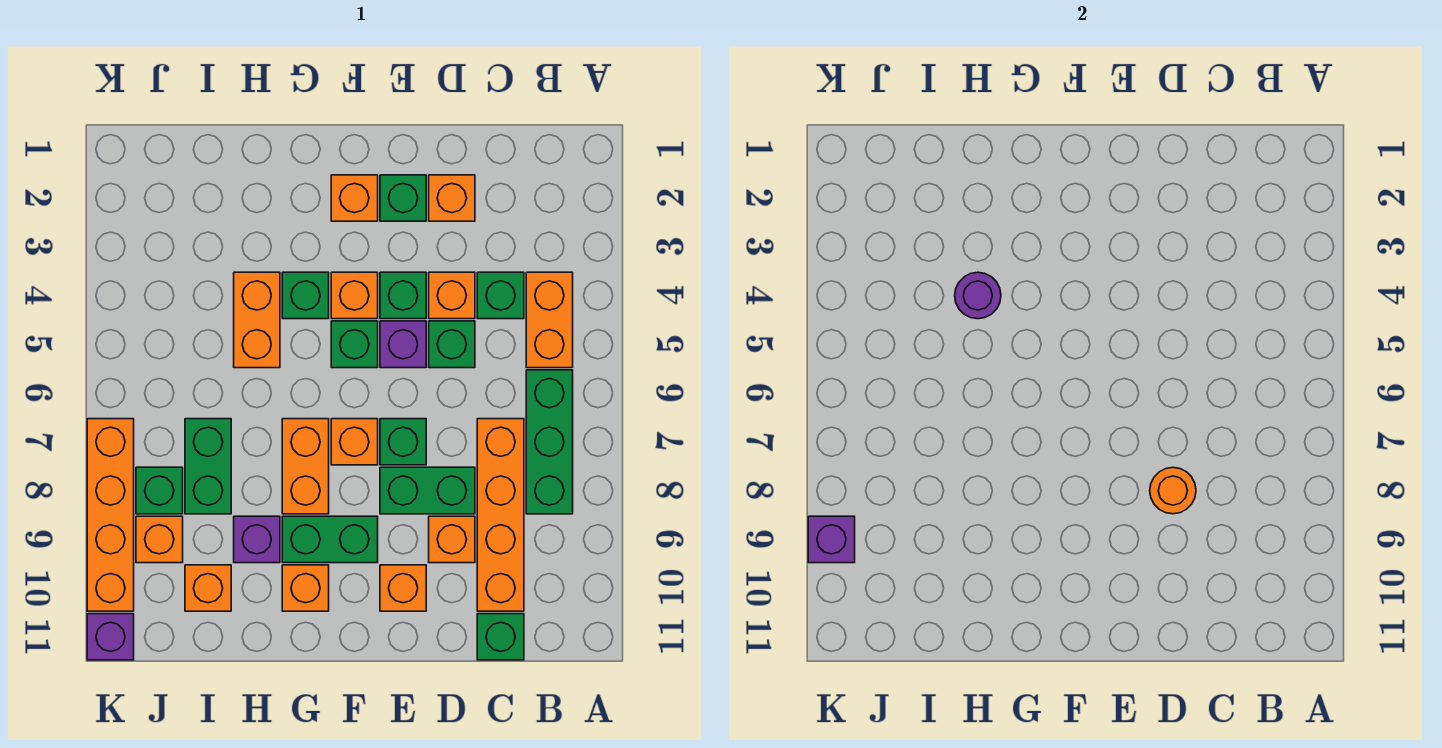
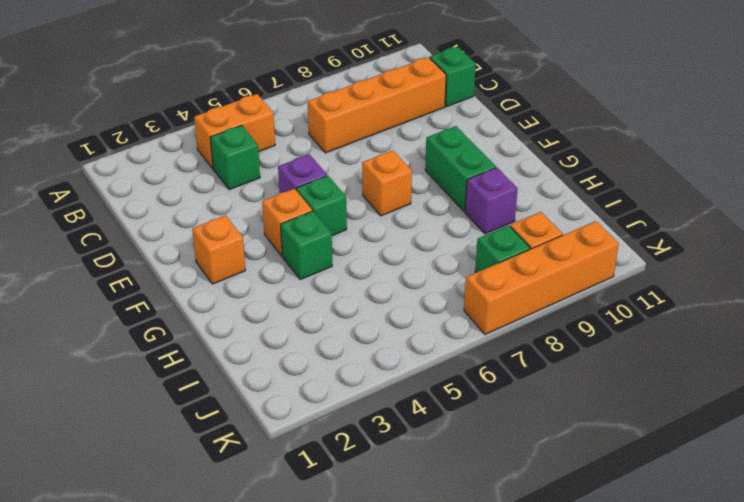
none -> green brick B6:B8 level 1
none -> orange brick D2 level 1
none -> orange brick D4 level 1
none -> green brick D5 level 1

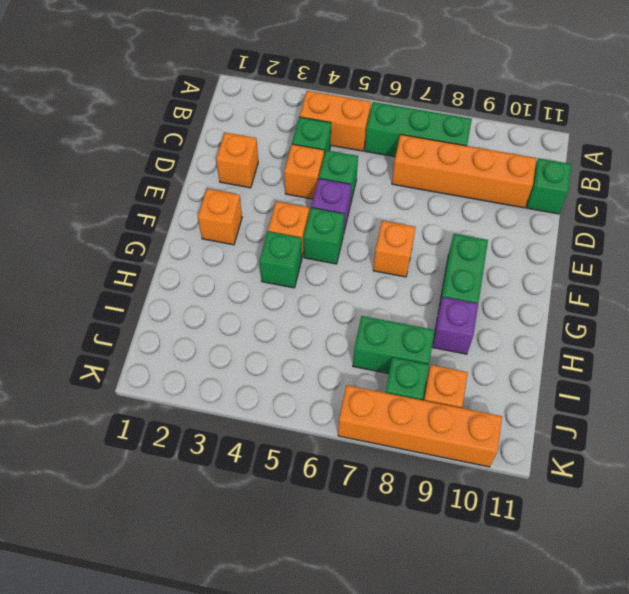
none -> green brick D8:E8 level 1
none -> orange brick D9 level 1
none -> green brick E2 level 1
none -> green brick E4 level 1

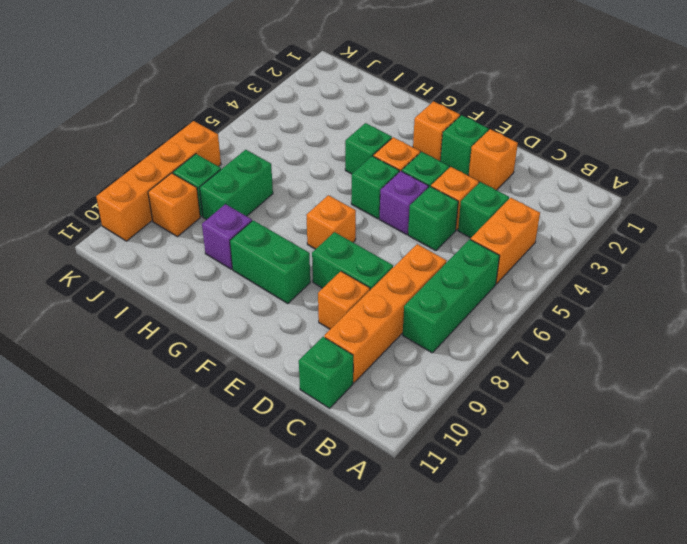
none -> green brick E7 level 1
none -> orange brick E10 level 1
none -> orange brick G7:G8 level 1
none -> orange brick G10 level 1

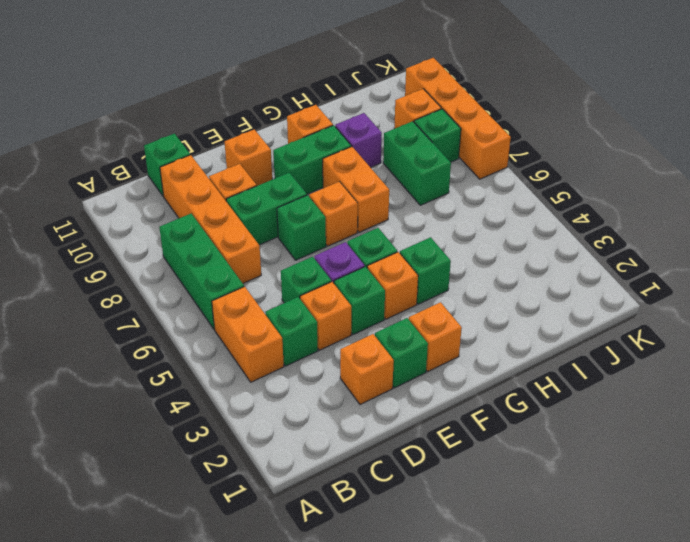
none -> orange brick H4:H5 level 1
none -> orange brick I10 level 1
none -> purple brick K11 level 1
none -> orange round brick D8 level 2

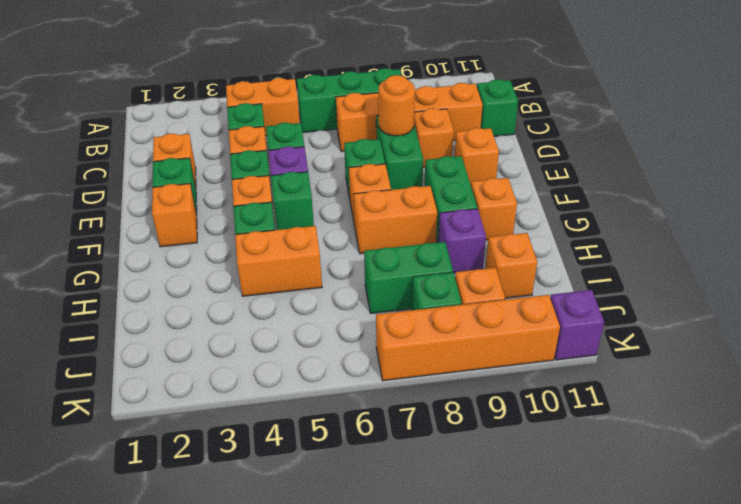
none -> purple round brick H4 level 2
none -> purple brick K9 level 2

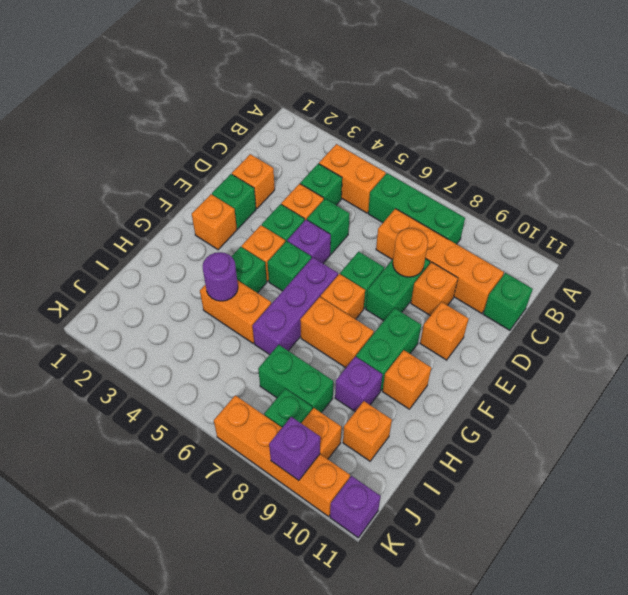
purple brick F6:H6 level 1 -> none

